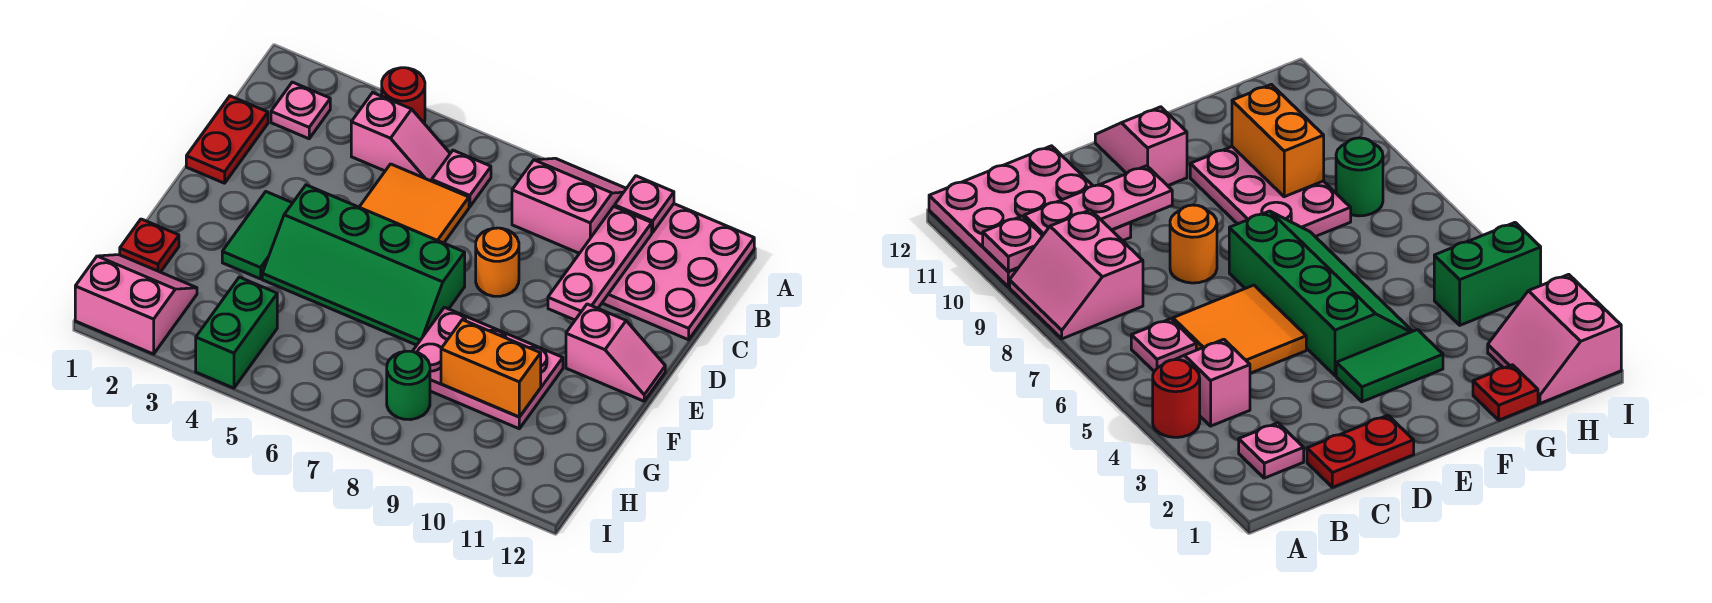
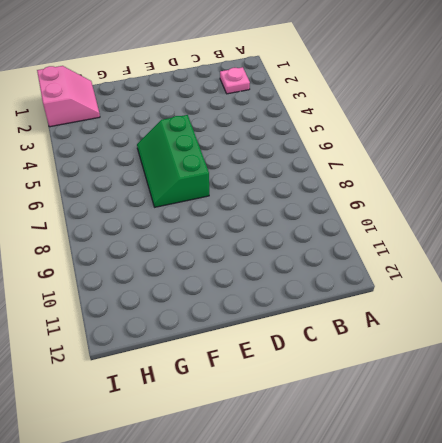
green slope E5:F7 level 1 top E -> green slope E4:F7 level 1 top E
none -> red round brick A4 level 1
none -> pink slope A8:B9 level 1 top B
none -> pink plate A10:C12 level 1

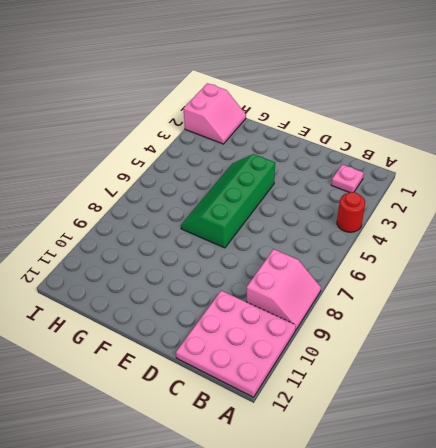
none -> pink slope B4:B5 level 1 top 4
none -> pink plate B6 level 1
none -> red plate C1:D1 level 1

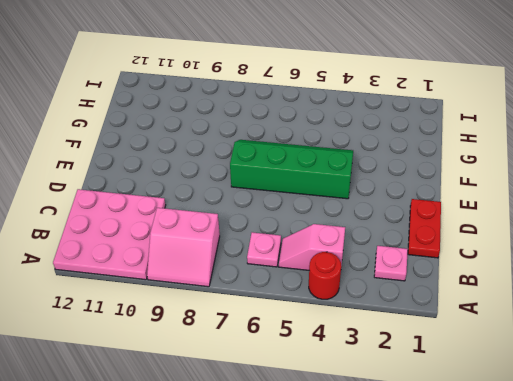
none -> orange tile C5:D6 level 1
none -> orange round brick D8 level 1
none -> green tile E3:F3 level 1

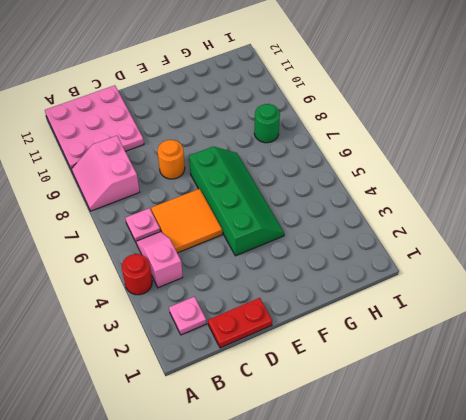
none -> green tile E3:F3 level 1
none -> pink slope E11:E12 level 1 top 11
none -> pink plate F8:G10 level 1

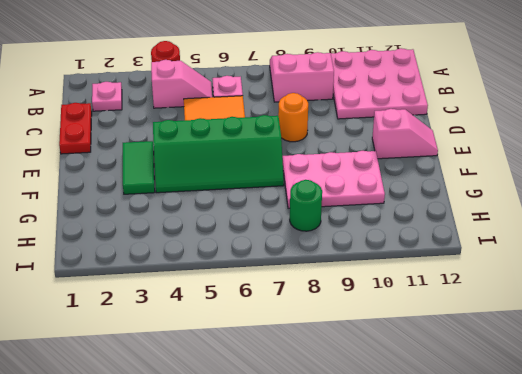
none -> red plate G1 level 1
none -> pink slope H1:I2 level 1 top I
none -> green brick H4:I4 level 1

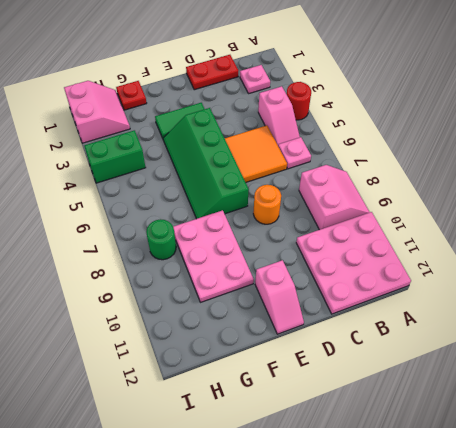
none -> pink plate A10 level 2
none -> pink plate B10:D10 level 2
none -> orange brick G9:G10 level 2

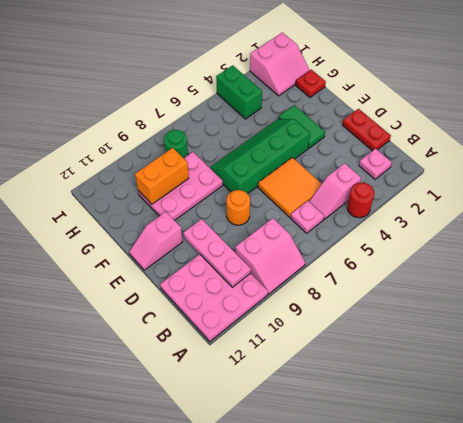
none -> pink plate A10 level 2

